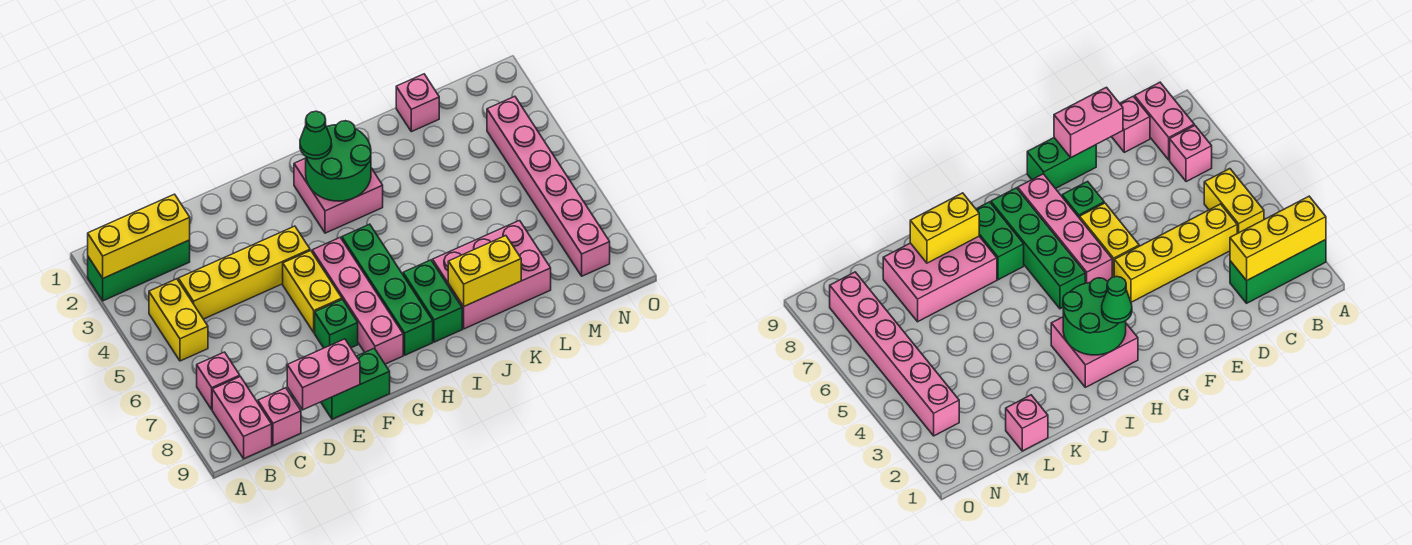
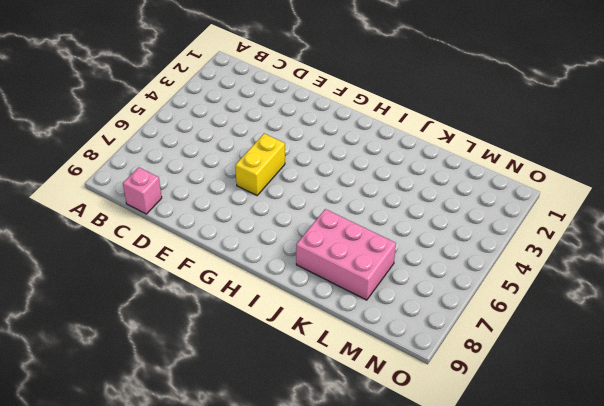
none -> green brick A2:C2 level 1
none -> yellow brick B4:B5 level 1
none -> pink brick B7 level 1

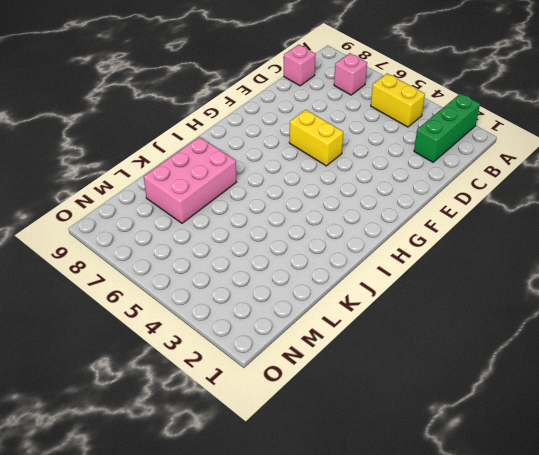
none -> pink brick B8:B9 level 1
none -> yellow brick C4:F4 level 1
none -> green brick E9:F9 level 1

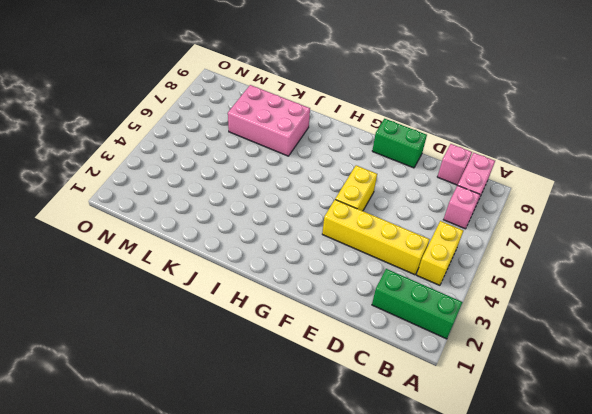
none -> green brick F7 level 1
none -> pink brick G5:G8 level 1
none -> pink brick H2:I3 level 1

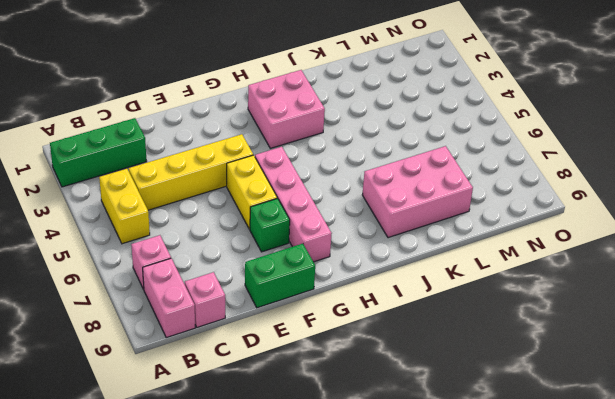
none -> green brick H5:H8 level 1
none -> green brick I7:I8 level 1
none -> pink brick L1 level 1

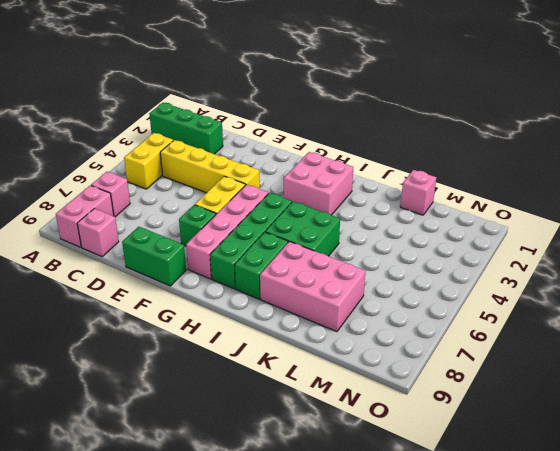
green brick I5:J6 level 1 -> none
none -> pink brick N3:N8 level 1
none -> yellow brick A2:C2 level 2
none -> pink brick D9:E9 level 2

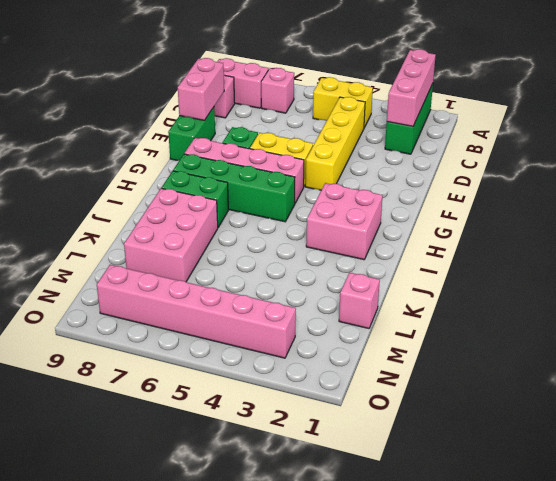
pink brick A2:C2 level 2 -> yellow brick A2:C2 level 2
none -> green round brick H2:I3 level 2
none -> yellow brick J8:K8 level 2
none -> green cone H2 level 3

